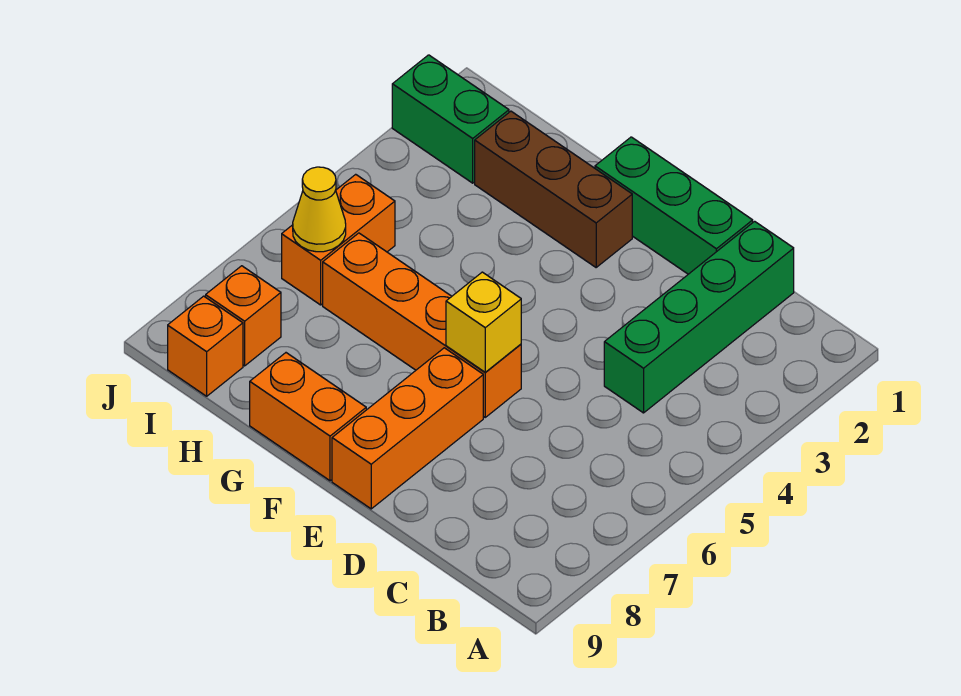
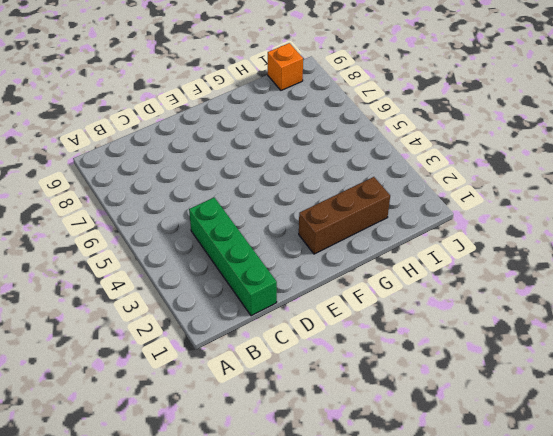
none -> green brick D1:F1 level 1
none -> orange brick E6:H6 level 1
none -> orange brick E7:E9 level 1

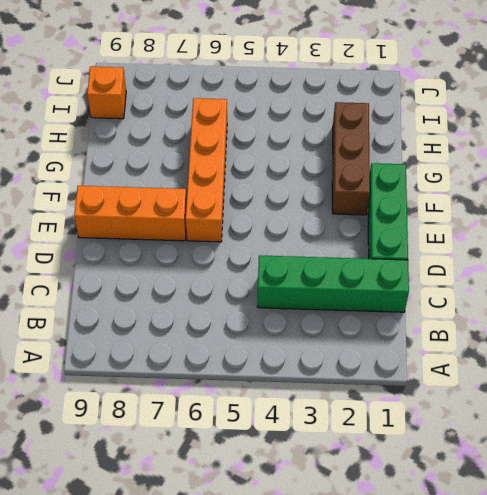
none -> orange brick F9:G9 level 1
none -> green brick I2:J2 level 1
none -> orange brick I5:I6 level 1

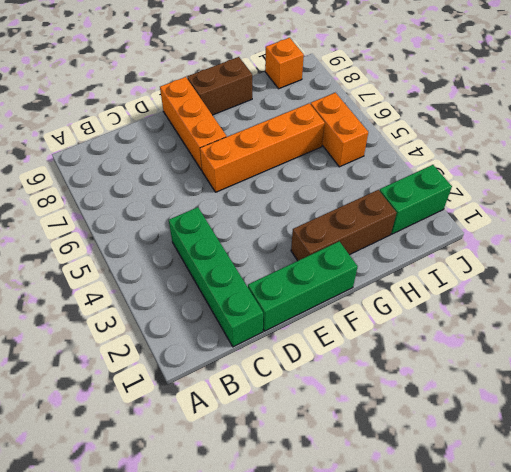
brown brick F9:G9 level 1 -> orange brick F9:G9 level 1
none -> orange brick I8 level 1
none -> yellow brick E6 level 2
none -> yellow cone I6 level 2

